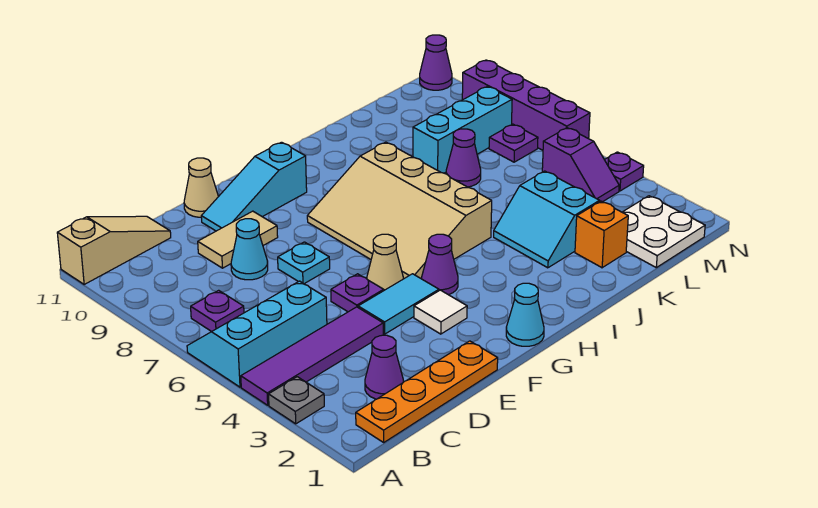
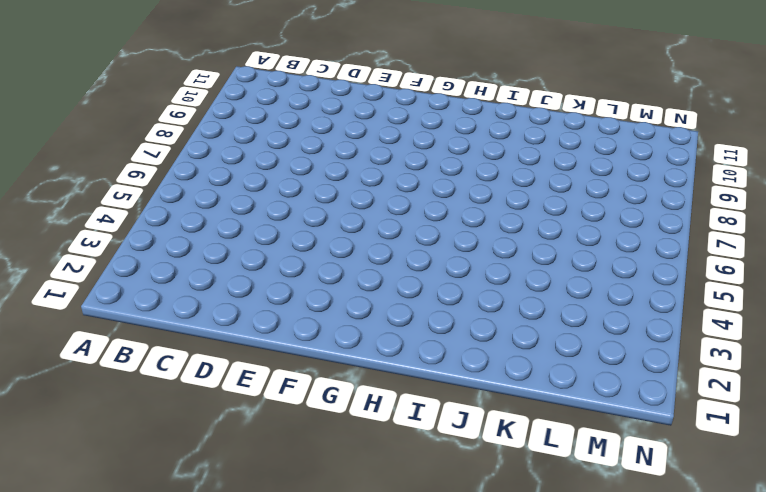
none -> grey plate A3 level 1
none -> purple tile A4:D4 level 1
none -> cyan slope A5:C6 level 1 top 5

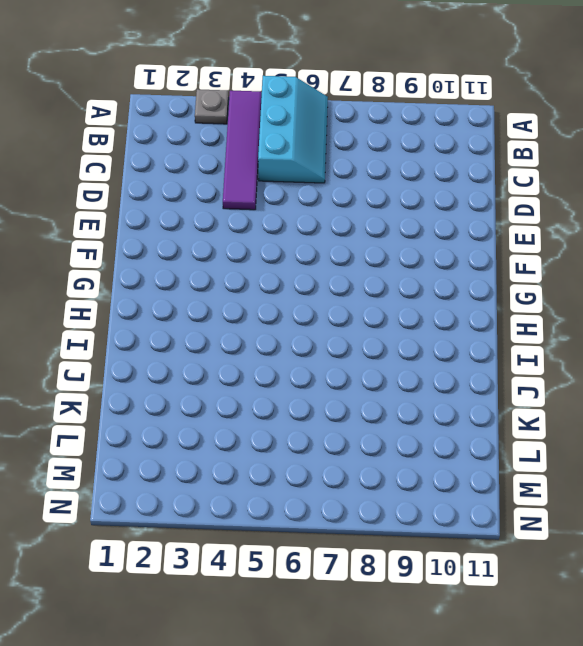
none -> tan slope A11:C11 level 1 top A
none -> orange plate B1:E1 level 1
none -> purple plate B7 level 1

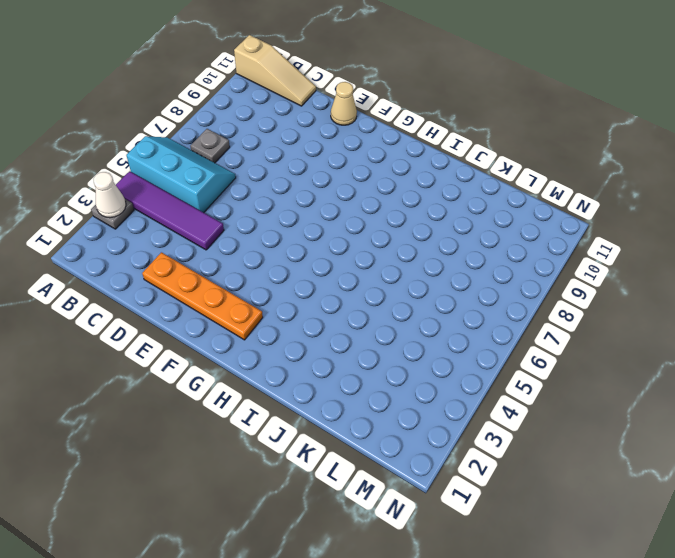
white cone A3 level 2 -> none
grey plate B7 level 1 -> purple plate B7 level 1
orange plate D2:G2 level 1 -> orange plate B1:E1 level 1
none -> purple cone C2 level 1
none -> cyan cone D8 level 1
none -> tan tile D9:E9 level 1

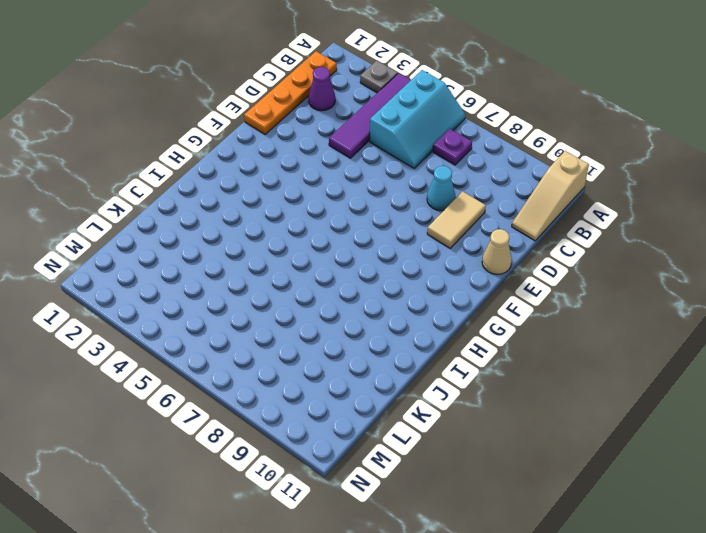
none -> cyan tile E4:F4 level 1
none -> purple plate E5 level 1
none -> cyan plate E7 level 1

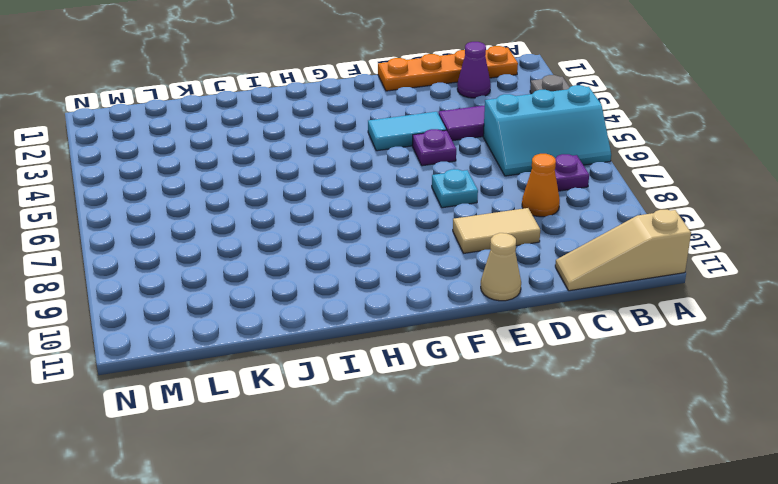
orange cone C8 level 1 -> none
none -> cyan cone D8 level 1
none -> cyan slope E10:G10 level 1 top G
none -> white tile F3 level 1

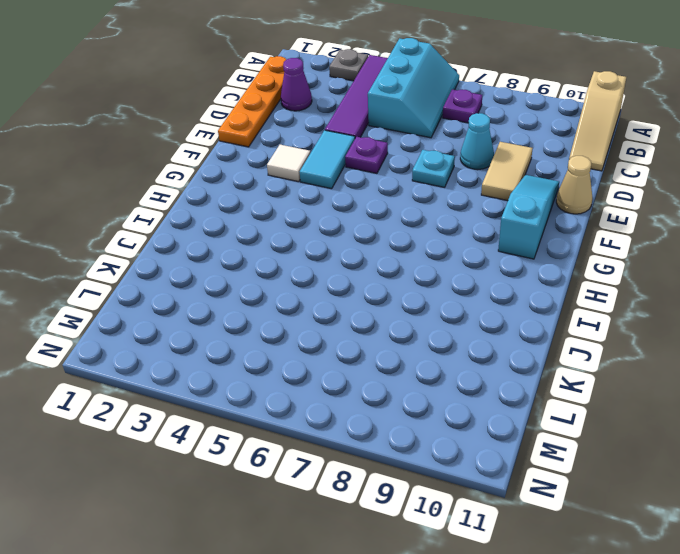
none -> tan cone F5 level 1
none -> cyan cone G1 level 1
none -> purple cone G4 level 1

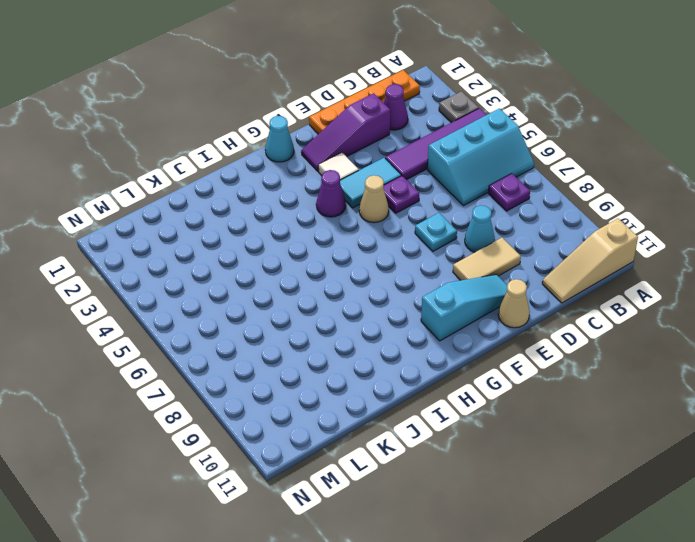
purple slope D2:F2 level 1 top D -> none
none -> tan slope G5:I8 level 1 top I
none -> cyan slope J3:K4 level 1 top K
none -> orange brick K2 level 1

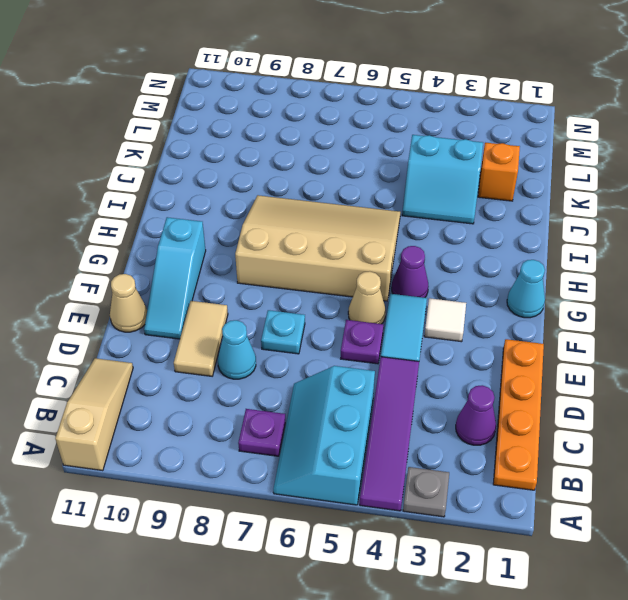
tan slope G5:I8 level 1 top G -> tan slope G5:I8 level 1 top I
none -> purple cone K7 level 1
none -> cyan brick K8:M8 level 1
none -> white plate L1:M2 level 1

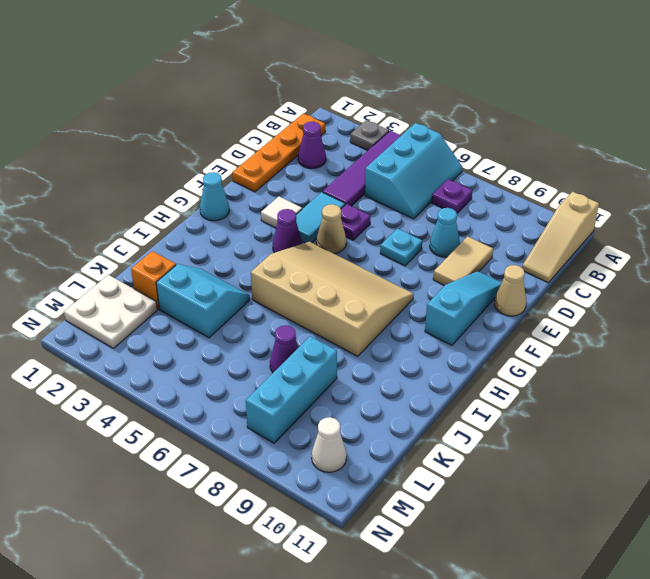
white cone M10 level 1 -> none
none -> purple slope M4:M5 level 1 top 5
none -> purple plate M7 level 1
none -> purple plate N4 level 1

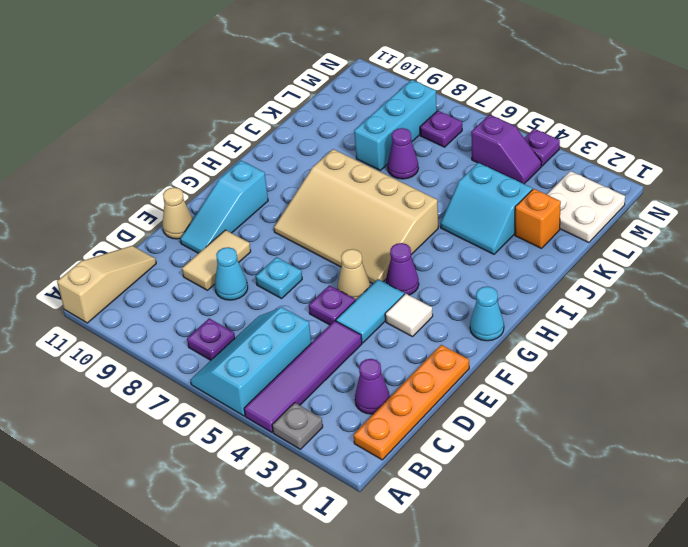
none -> purple brick N6:N9 level 1
none -> purple cone N11 level 1

